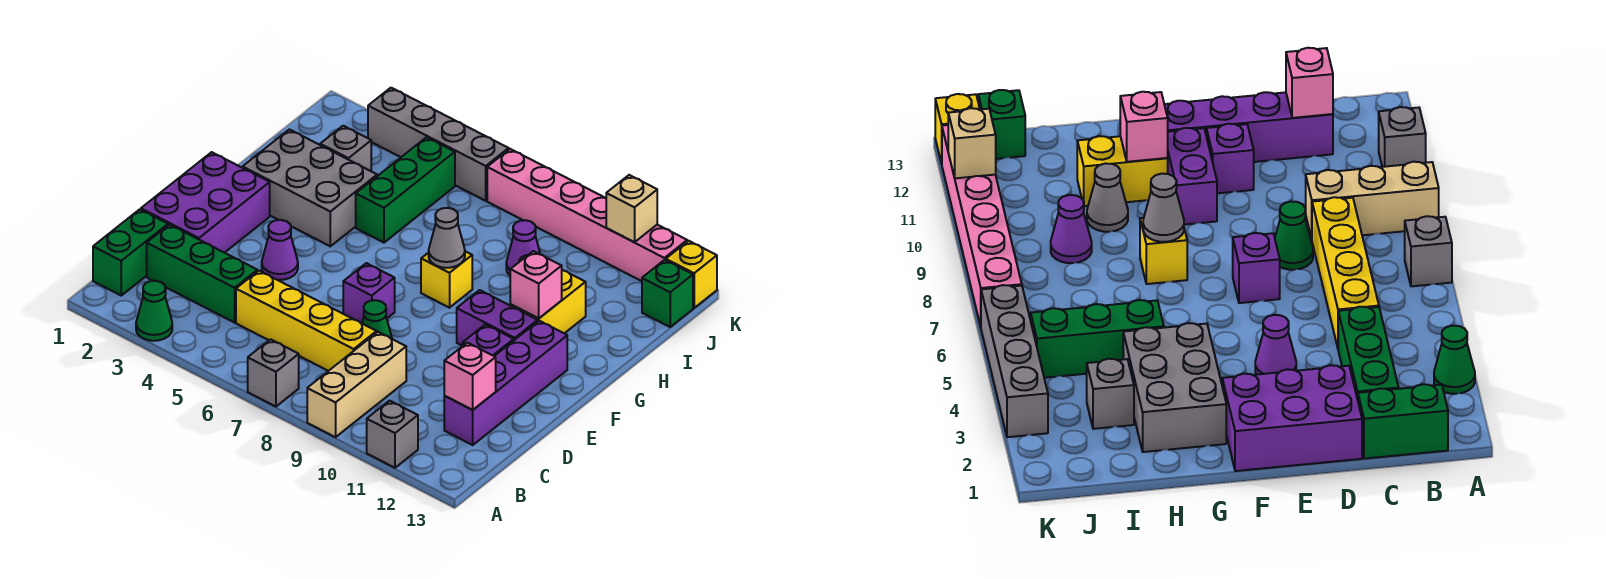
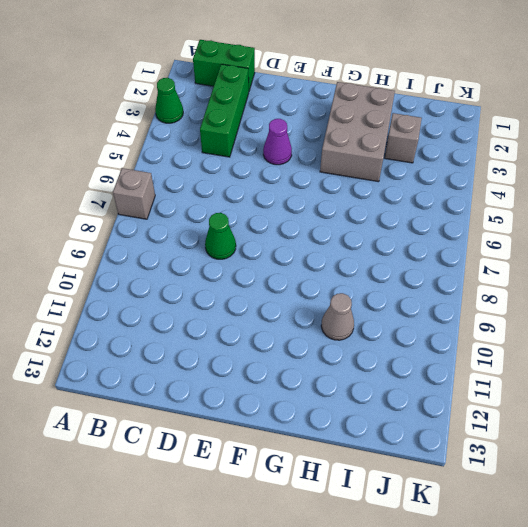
none -> tan brick A9:C9 level 1
none -> grey brick A11 level 1
none -> yellow brick C5:C8 level 1

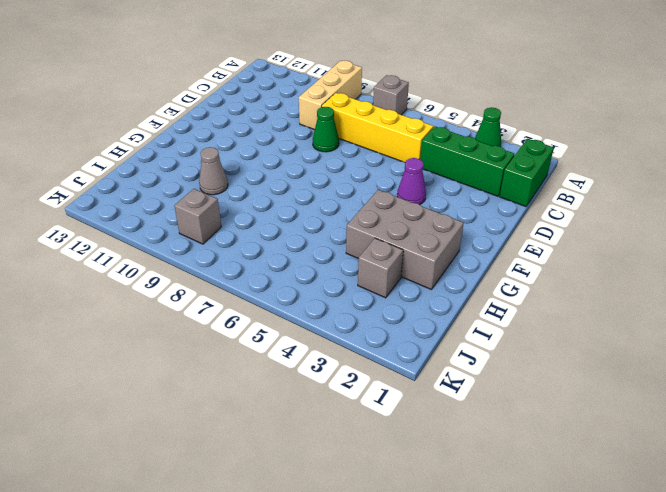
grey brick J9 level 1 -> grey brick A11 level 1
none -> purple brick C12:F12 level 1
none -> purple brick D1:F2 level 1
none -> purple brick E7 level 1

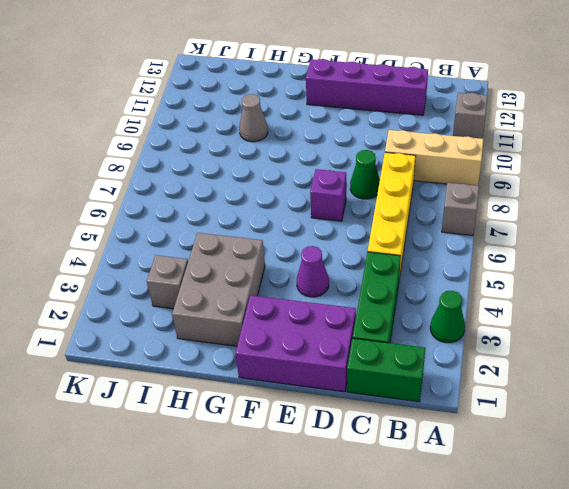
none -> purple brick E11 level 1
none -> purple brick F10:F11 level 1
none -> yellow brick G8 level 1

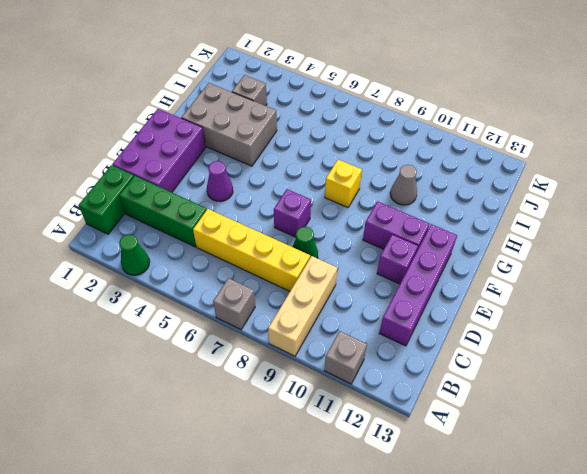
none -> yellow brick G11:H11 level 1
none -> green brick H5:J5 level 1
none -> purple cone I9 level 1

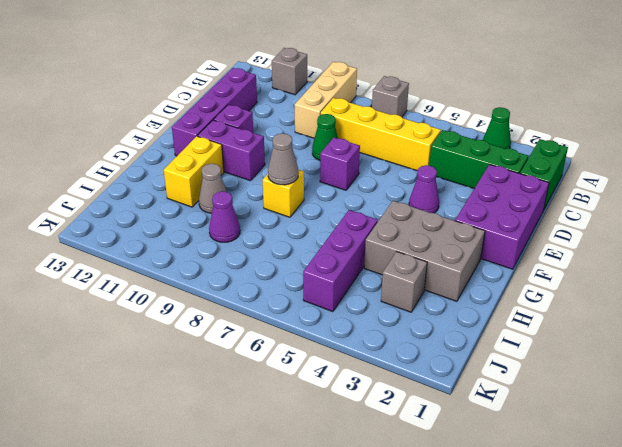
purple brick H5:J5 level 1 -> green brick H5:J5 level 1
none -> green brick J13 level 1
none -> grey brick K3:K6 level 1
none -> pink brick K7:K12 level 1

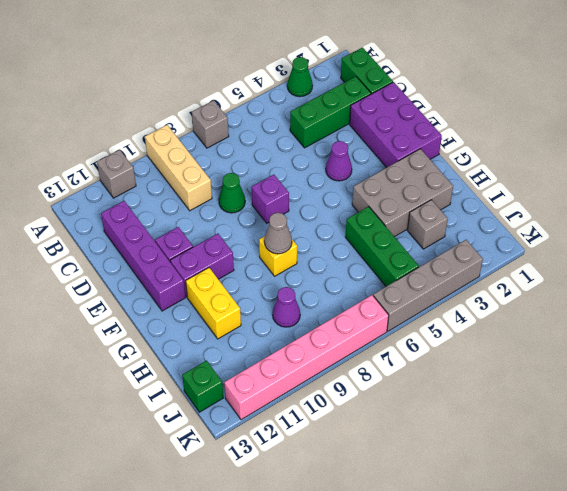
none -> yellow brick C5:C8 level 1
none -> grey cone H10 level 1
none -> yellow brick K13 level 1

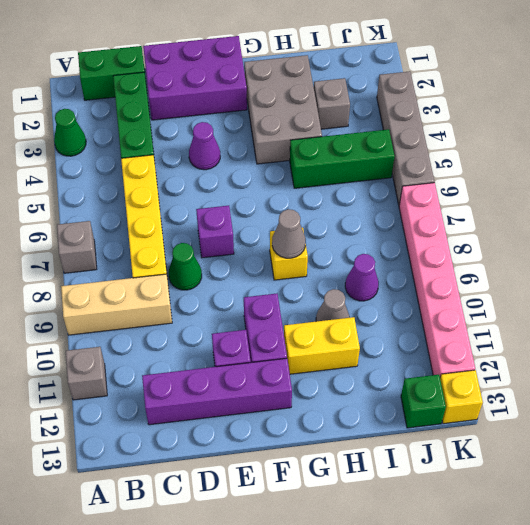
none -> pink brick C12 level 2
none -> pink brick G11 level 2
none -> tan brick K11 level 2

